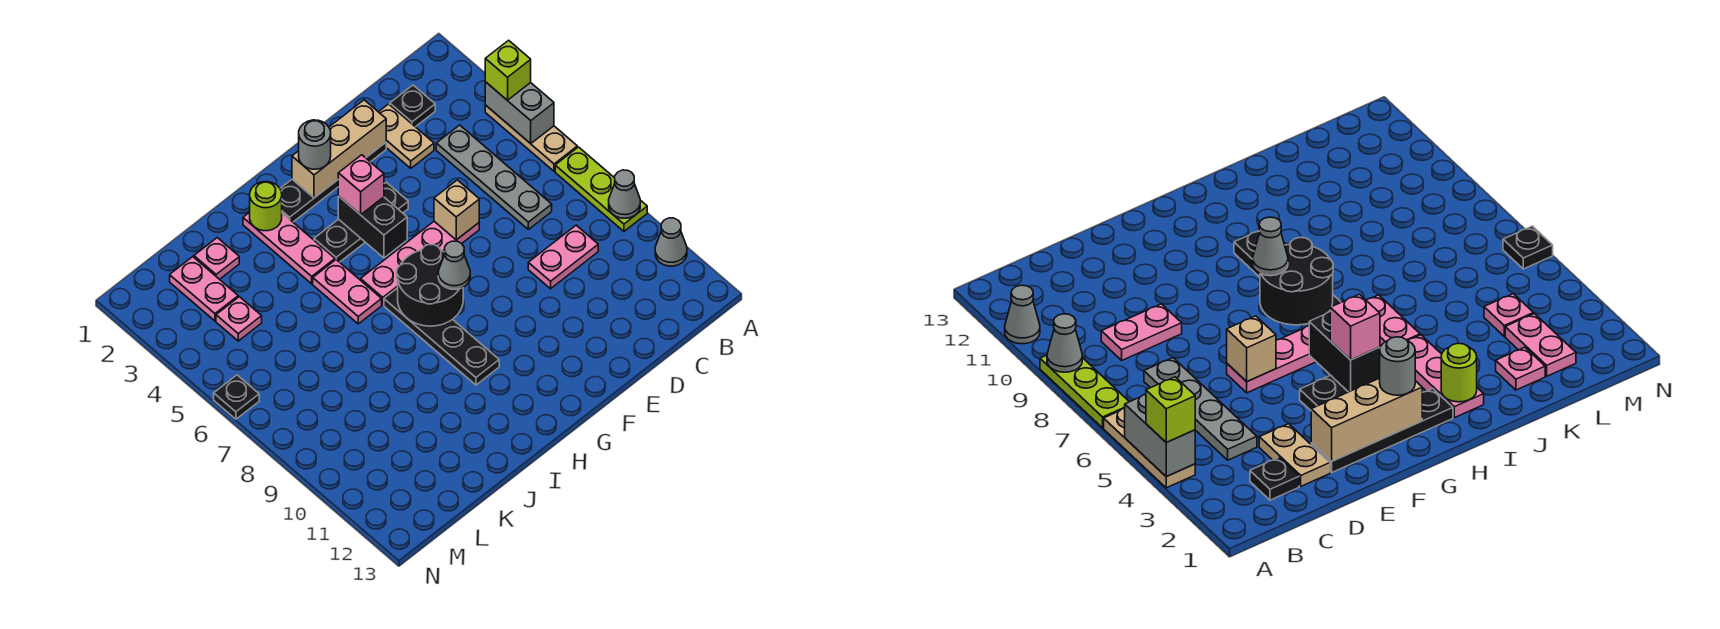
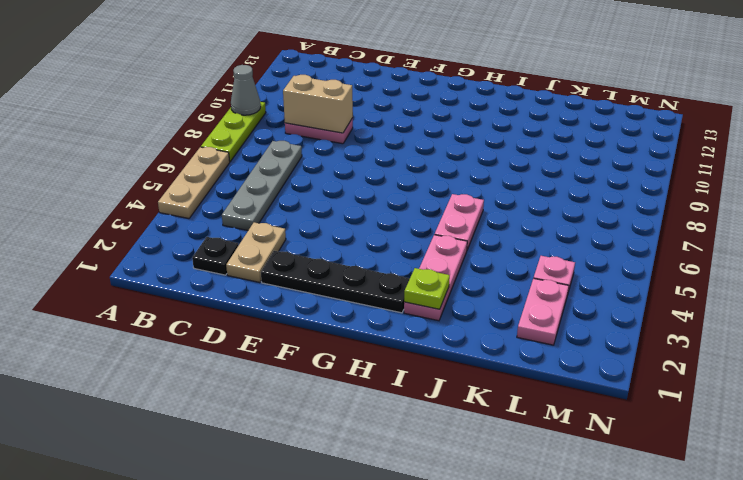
tan brick C9:D9 level 2 -> none
lime plate I2 level 2 -> lime round brick I2 level 2
none -> grey cone A11 level 1
none -> pink plate E6:H6 level 1
none -> black plate F4:H4 level 1

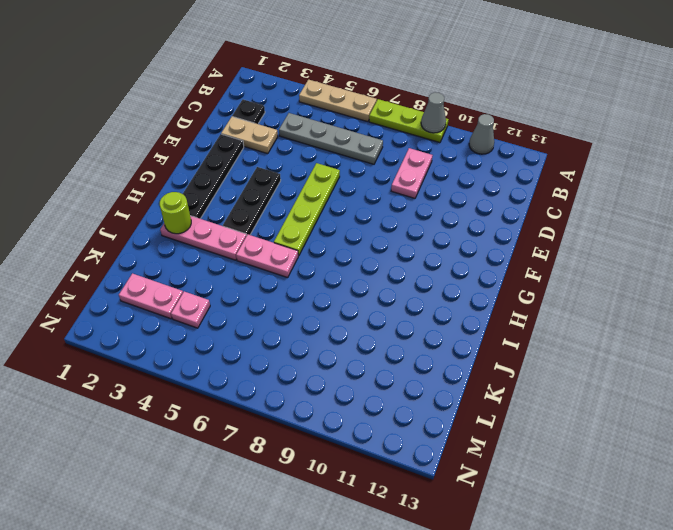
lime plate E6:H6 level 1 -> pink plate E6:H6 level 1
none -> black plate H7:H10 level 1
none -> pink plate K2 level 1
none -> black plate N6 level 1

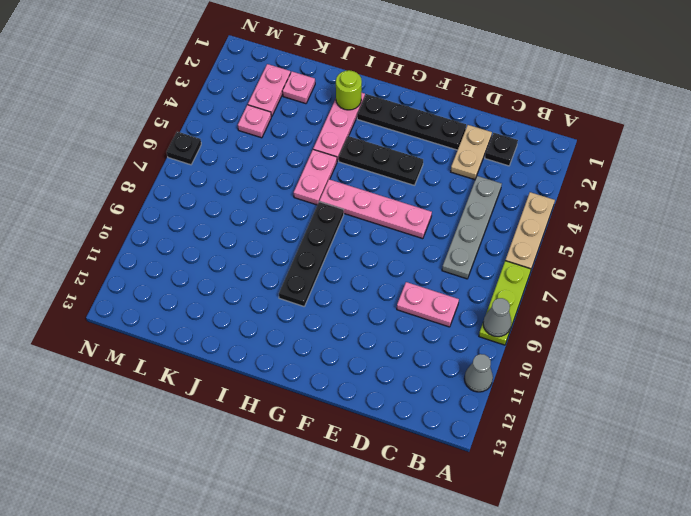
none -> grey brick A4:A5 level 2
none -> tan brick E2:G2 level 2
none -> tan brick E6 level 2

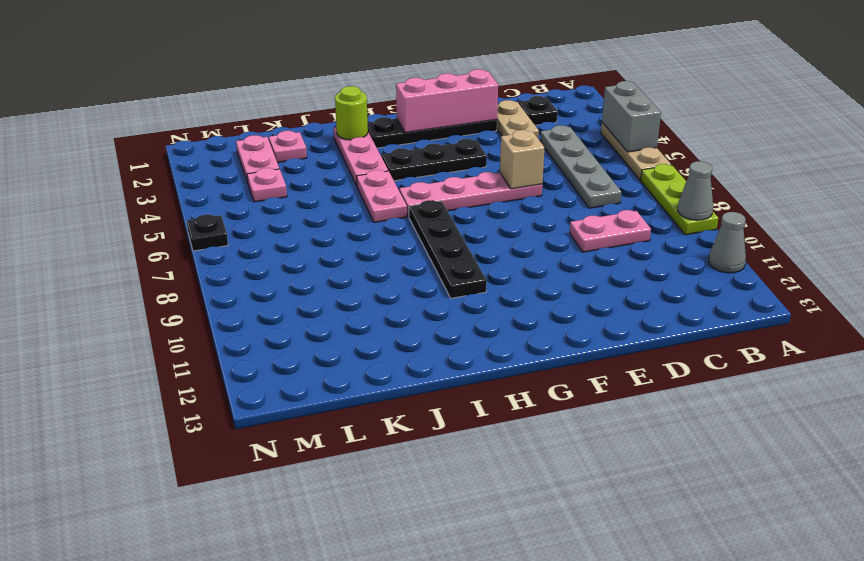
pink brick E2:G2 level 2 -> tan brick E2:G2 level 2
none -> black brick G4:G5 level 2
none -> black round brick G7:H8 level 2
none -> lime brick A4 level 3

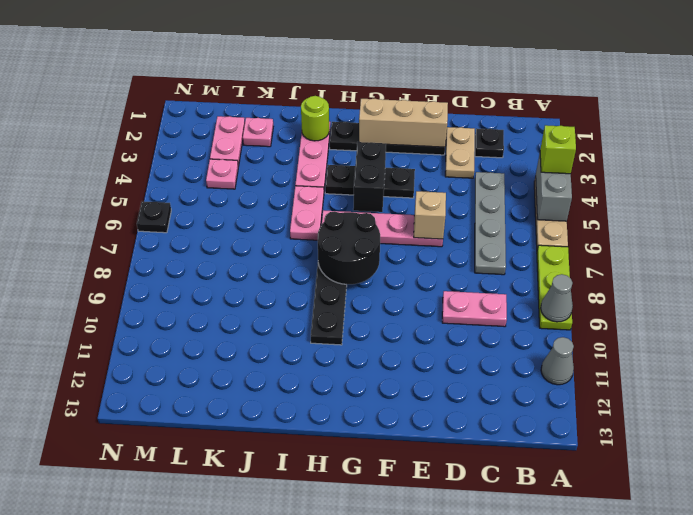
none -> grey round brick G2 level 3
none -> pink brick G4 level 3
none -> grey cone G8 level 3

